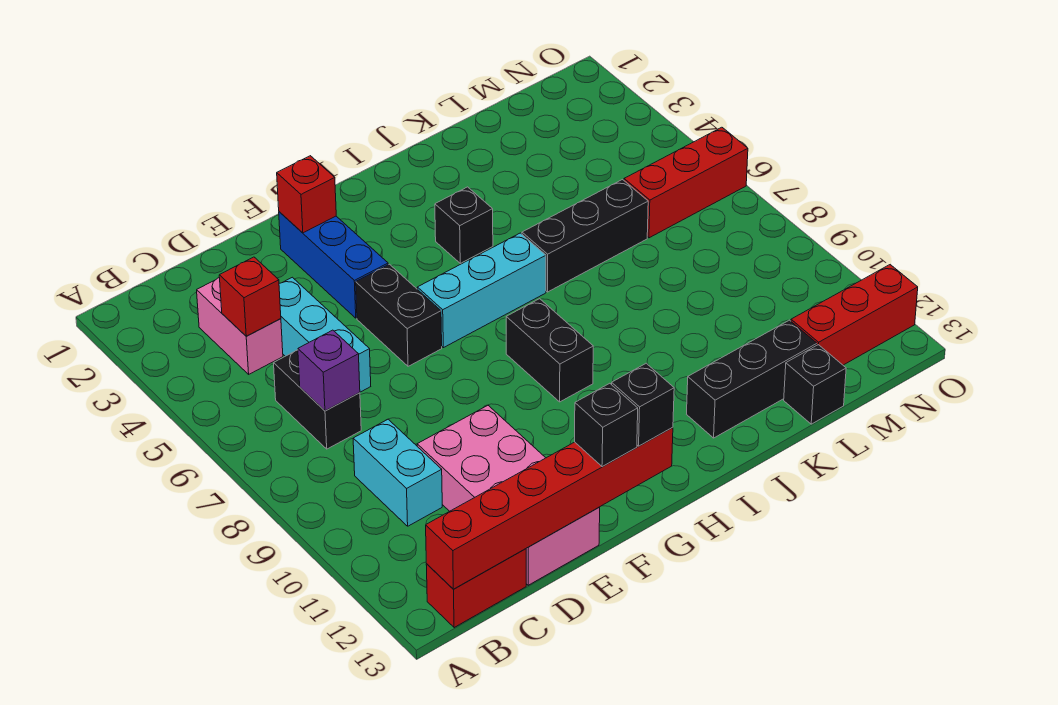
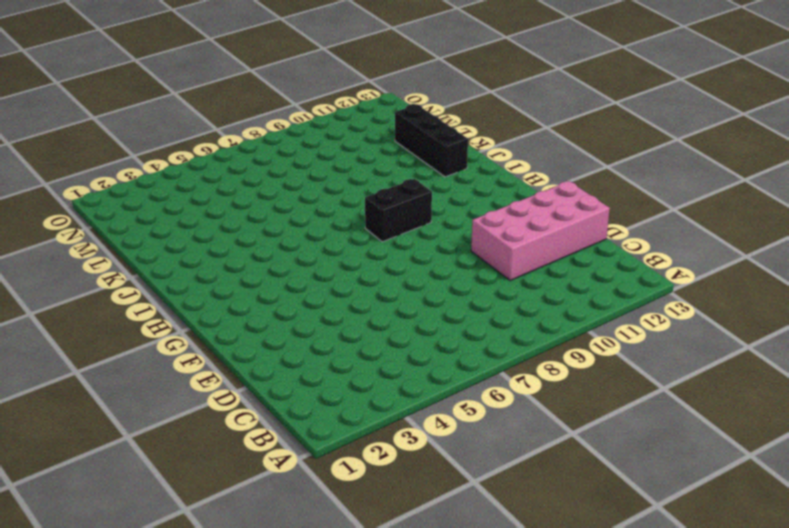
none -> red brick B13:C13 level 1
none -> pink brick C3:C4 level 1
none -> black brick C6:C7 level 1

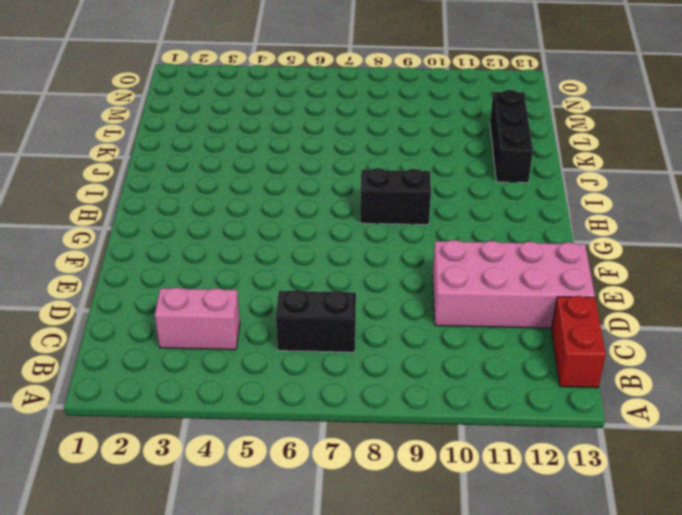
none -> cyan brick C9:C10 level 1
none -> cyan brick D4:D6 level 1
none -> blue brick F2:F4 level 1

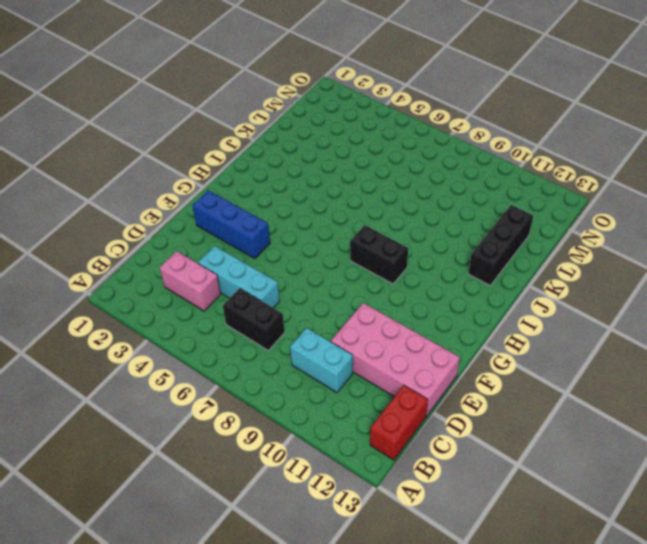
none -> black brick F5:F6 level 1
none -> cyan brick G6:I6 level 1
none -> black brick I4 level 1

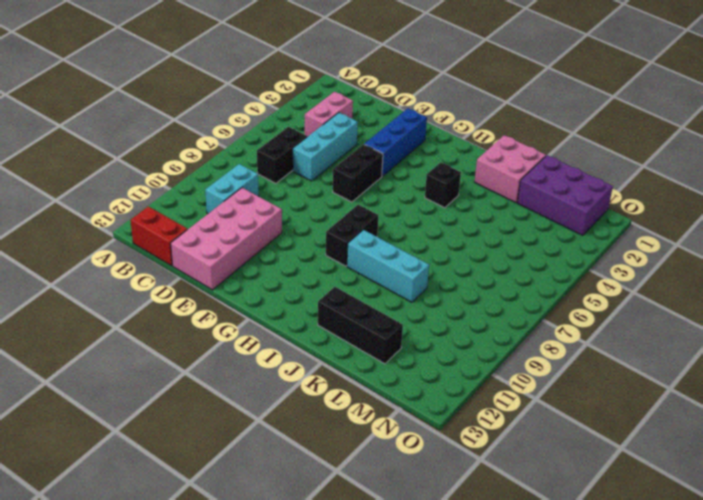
cyan brick I9:K9 level 1 -> cyan brick G6:I6 level 1
pink brick J1:K2 level 1 -> none
purple brick L1:N2 level 1 -> none
none -> black brick J6:L6 level 1
none -> black brick L13 level 1
none -> red brick M6:O6 level 1

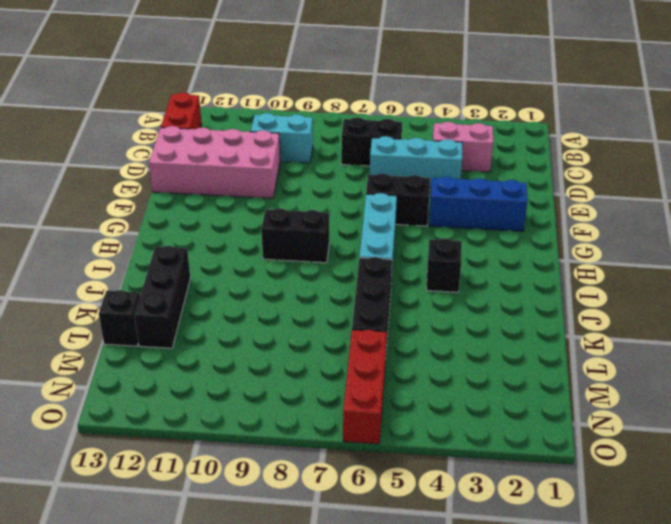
none -> red brick M12:O12 level 1
none -> red brick B13:G13 level 2
none -> red brick C4 level 2

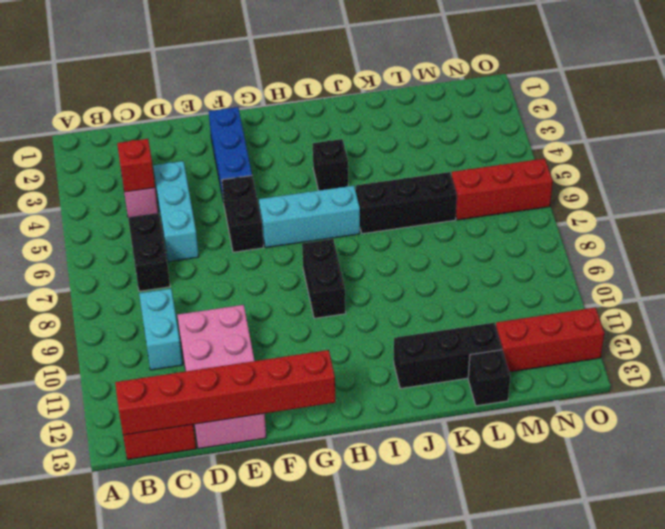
none -> purple brick C7 level 2
none -> red brick F2 level 2
none -> black brick F13 level 3

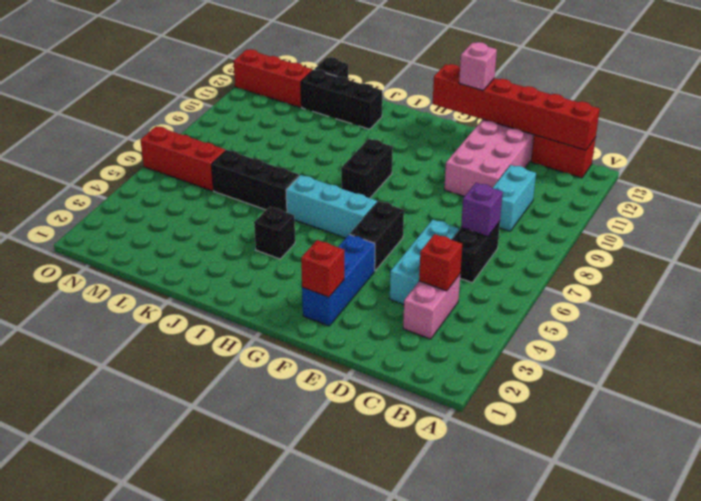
pink brick F13 level 3 -> black brick F13 level 3
none -> black brick G13 level 3

